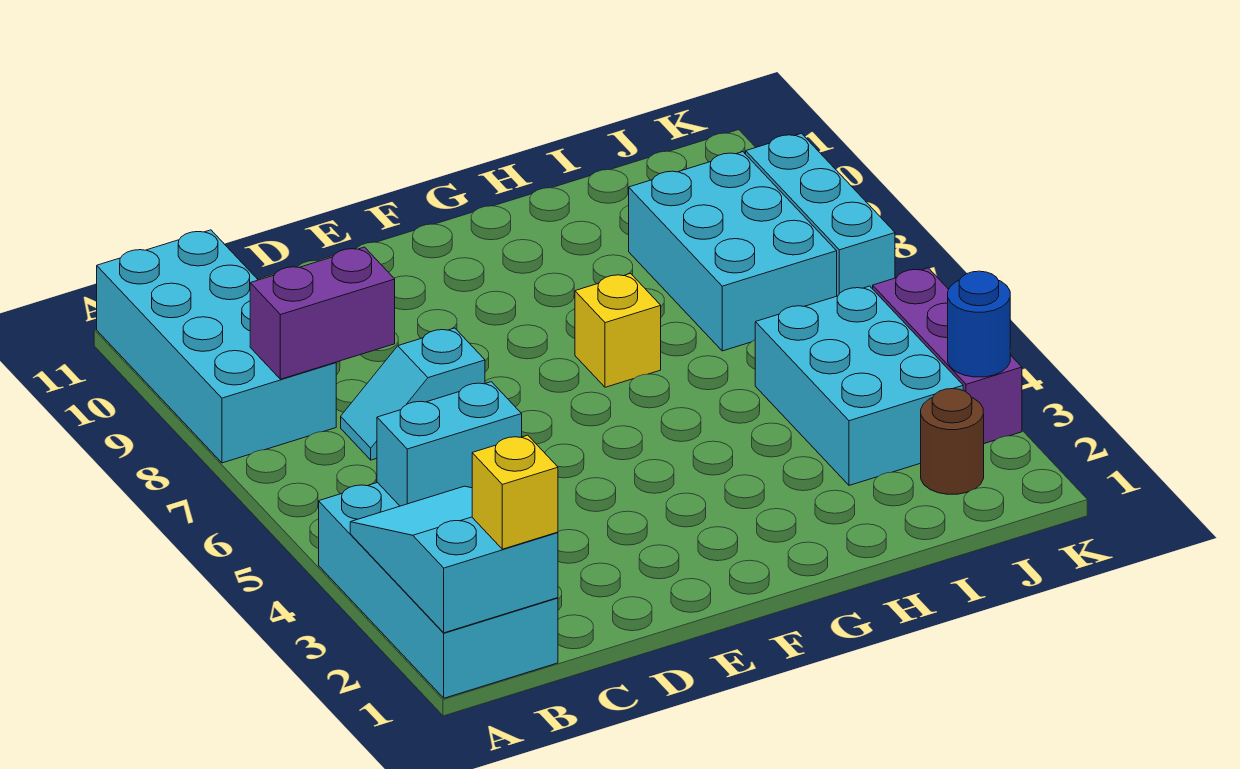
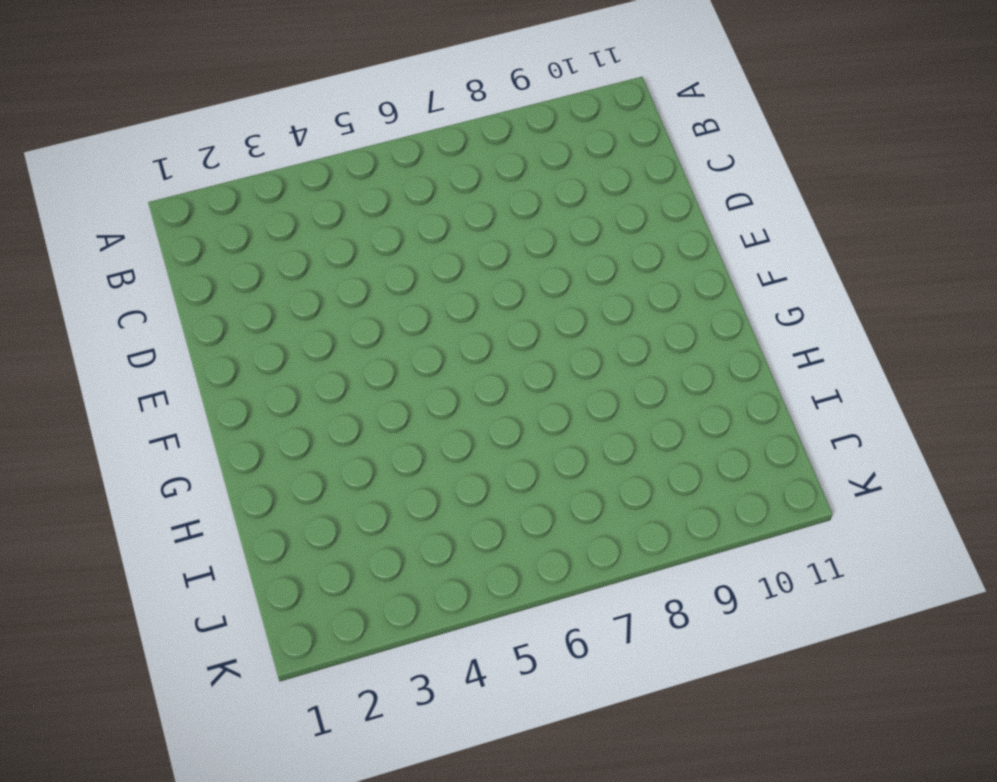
none -> cyan brick A1:B4 level 1
none -> cyan brick A8:B11 level 1
none -> cyan slope C7:D7 level 1 top D

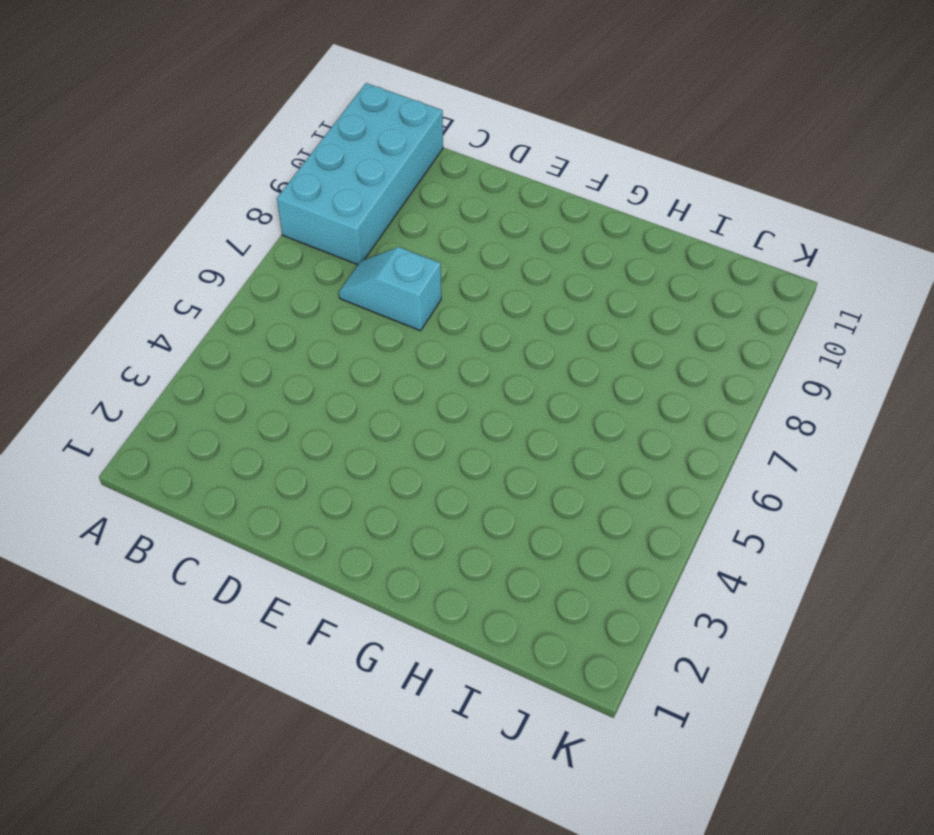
none -> cyan brick A1:B4 level 1
none -> yellow brick G7 level 1
none -> cyan brick I3:J5 level 1

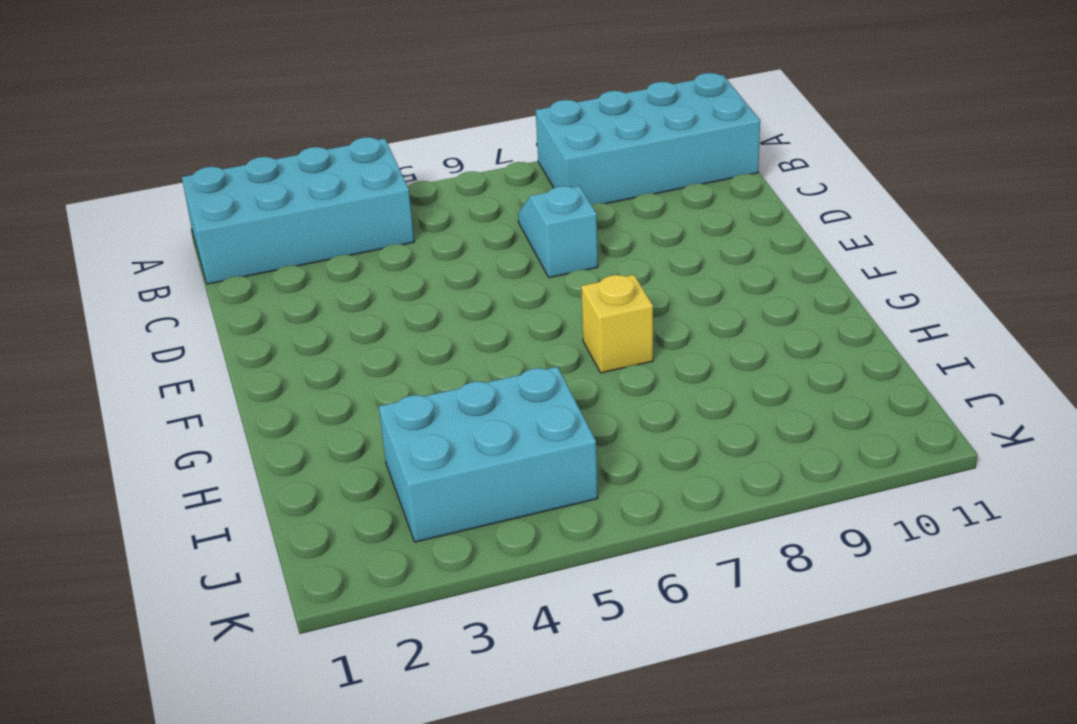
none -> cyan brick I7:J9 level 1
none -> brown round brick J2 level 1
none -> purple brick K3:K5 level 1

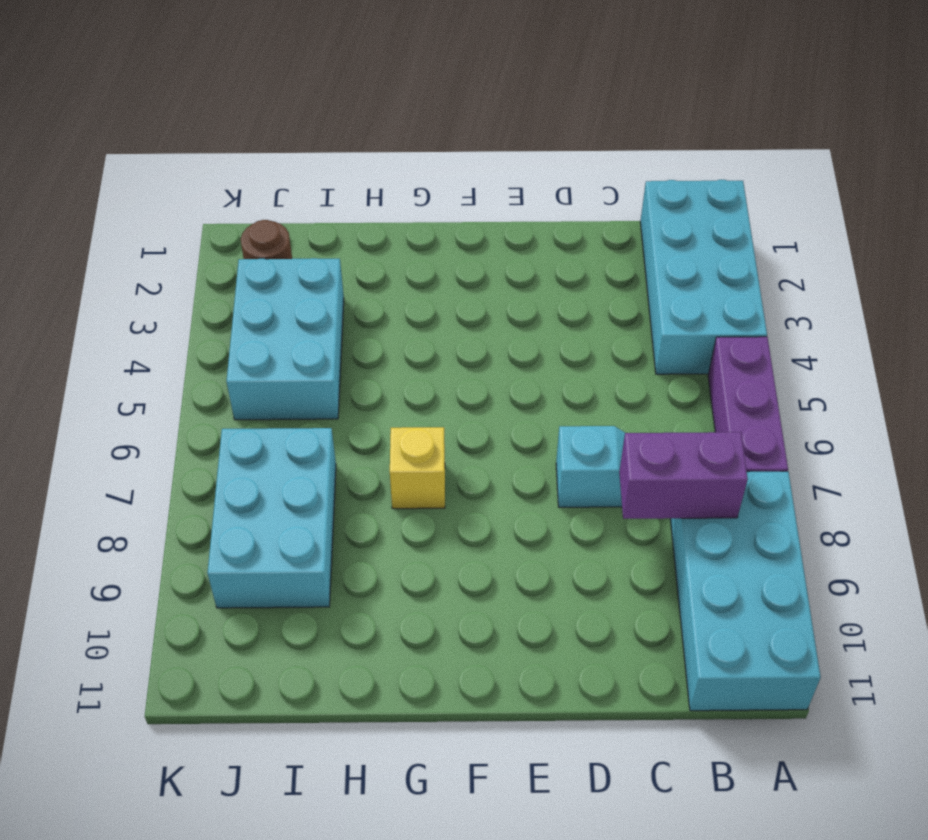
purple brick A5:A7 level 1 -> purple brick K3:K5 level 1
none -> cyan brick K7:K9 level 1
none -> cyan slope A1:B3 level 2 top 1
none -> cyan brick B4:C4 level 2

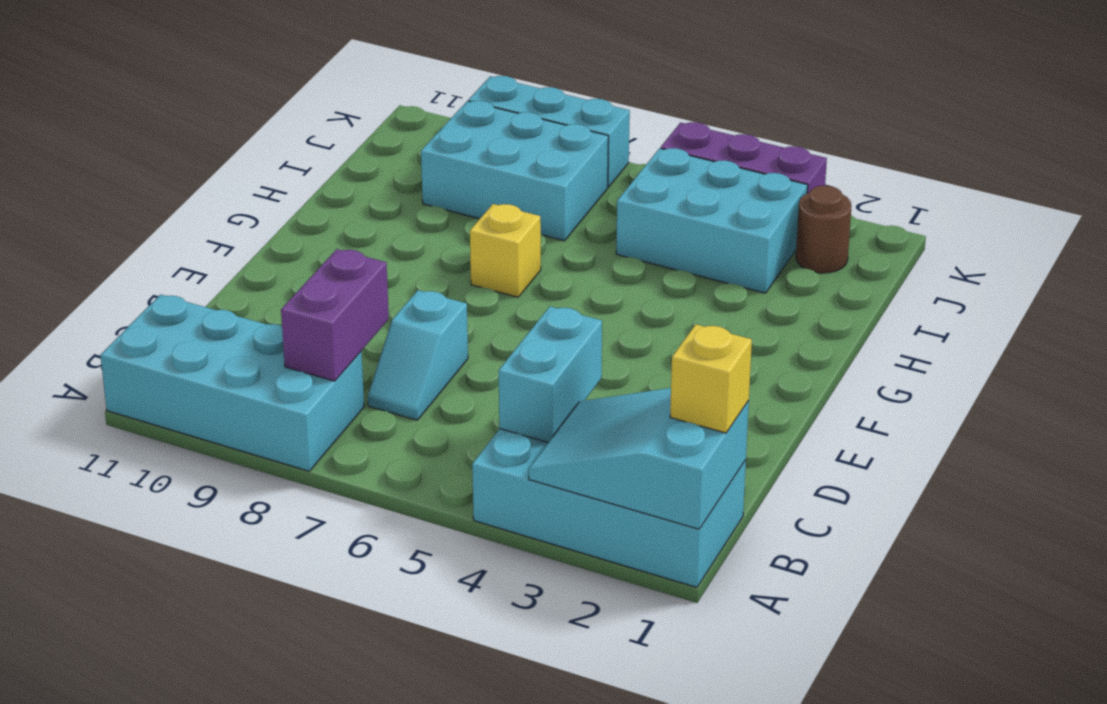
none -> blue round brick K3 level 2

